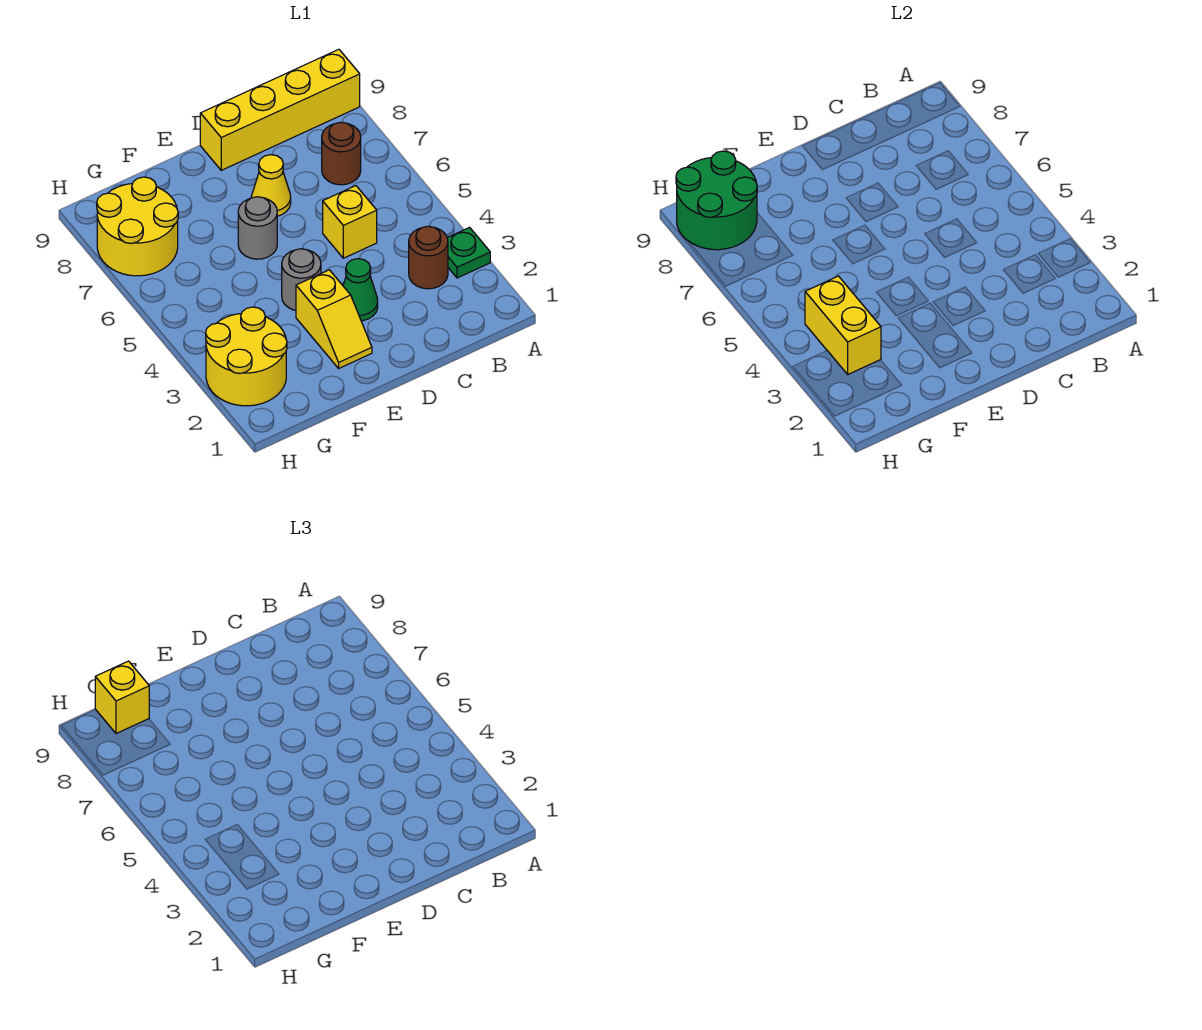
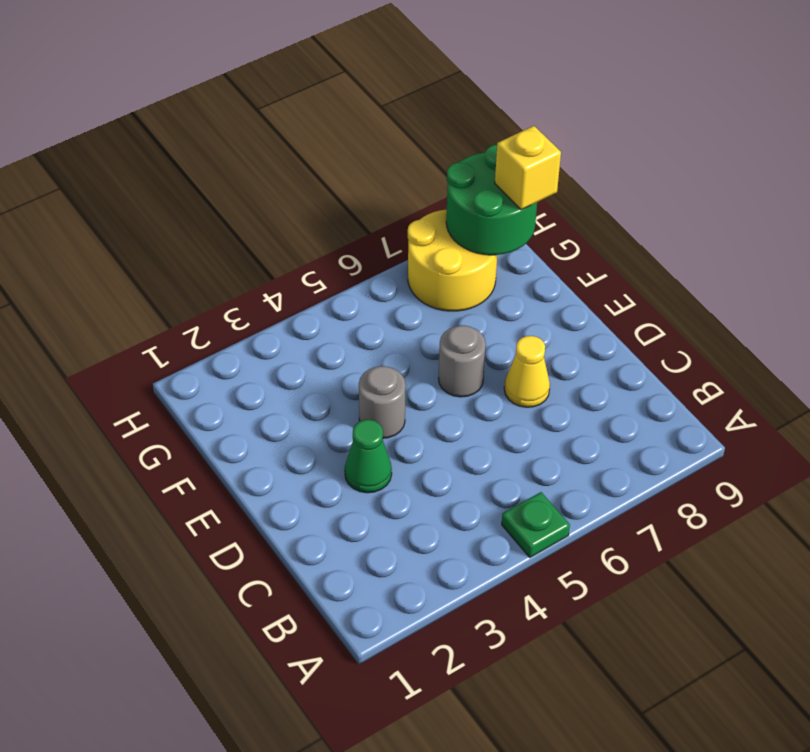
green plate A5 level 1 -> green plate A3 level 1
none -> yellow brick A9:D9 level 1
none -> brown round brick B3 level 1
none -> brown round brick B7 level 1

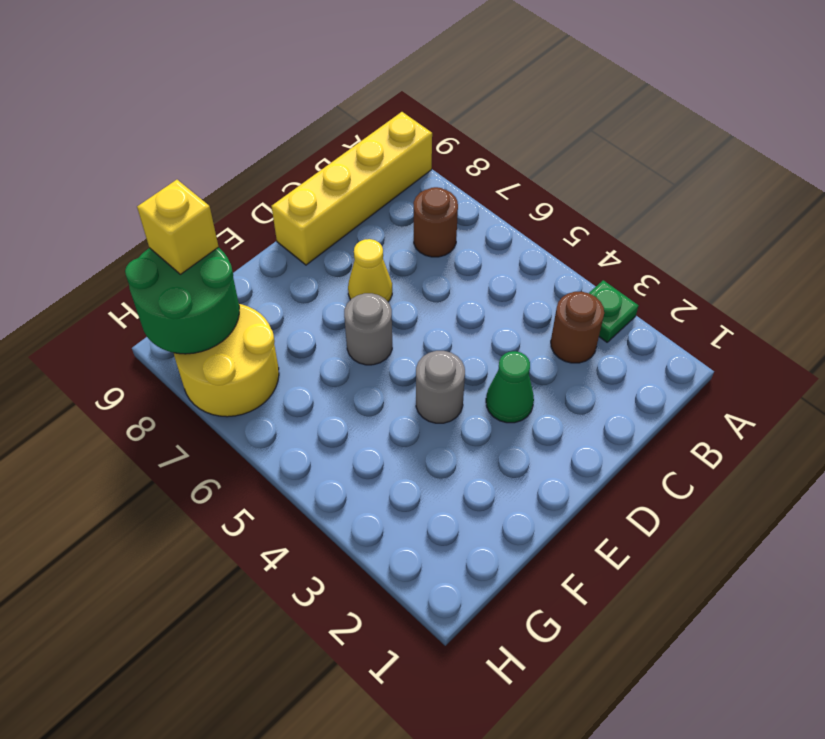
none -> yellow brick C5 level 1
none -> yellow slope E2:E3 level 1 top 3
none -> yellow round brick G2:H3 level 1

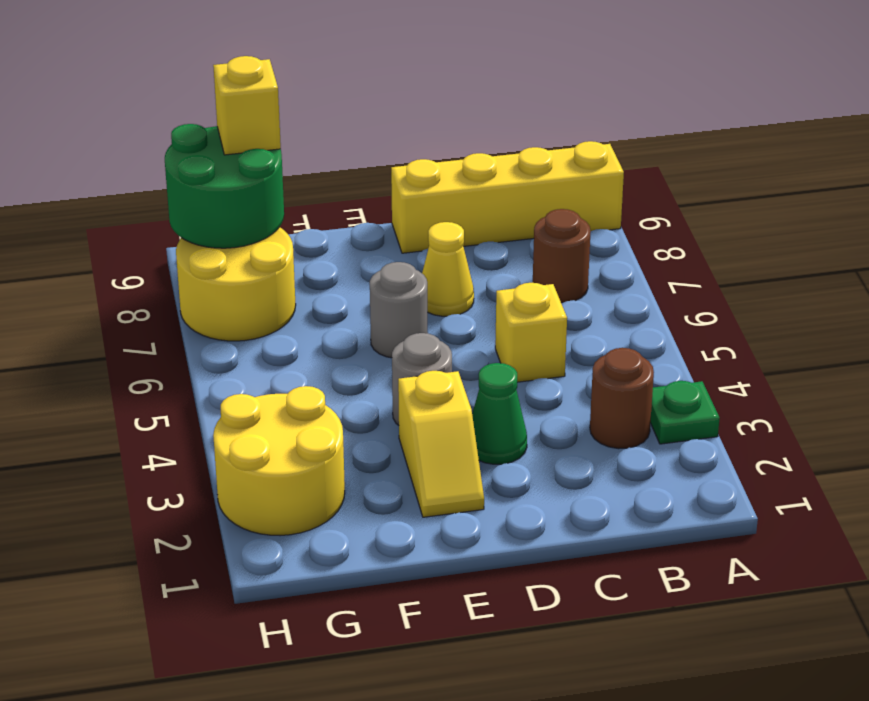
none -> yellow brick G3:G4 level 2

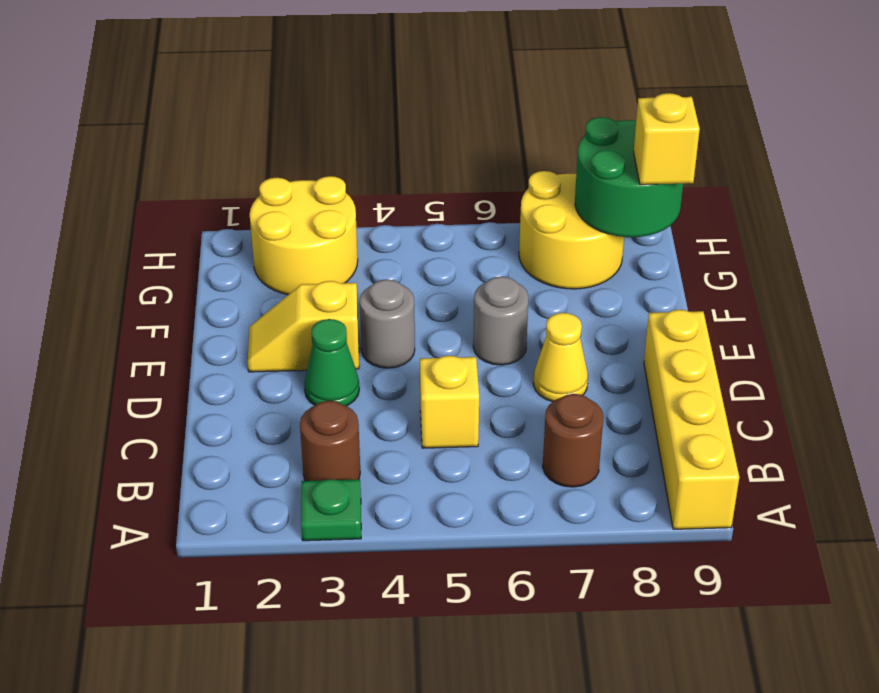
none -> yellow brick G3:G4 level 2

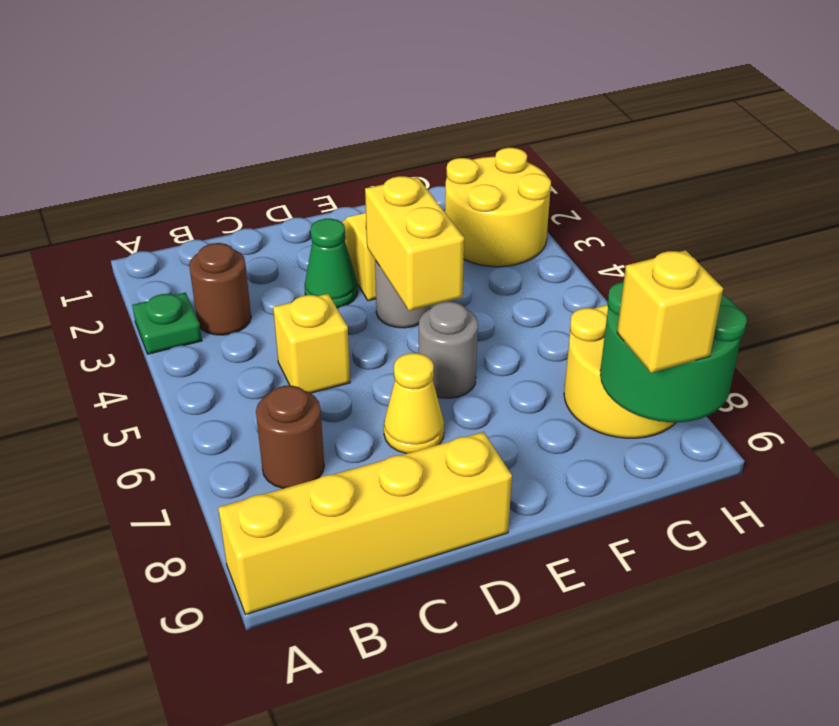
yellow brick E4:E5 level 2 -> yellow brick G3:G4 level 2

